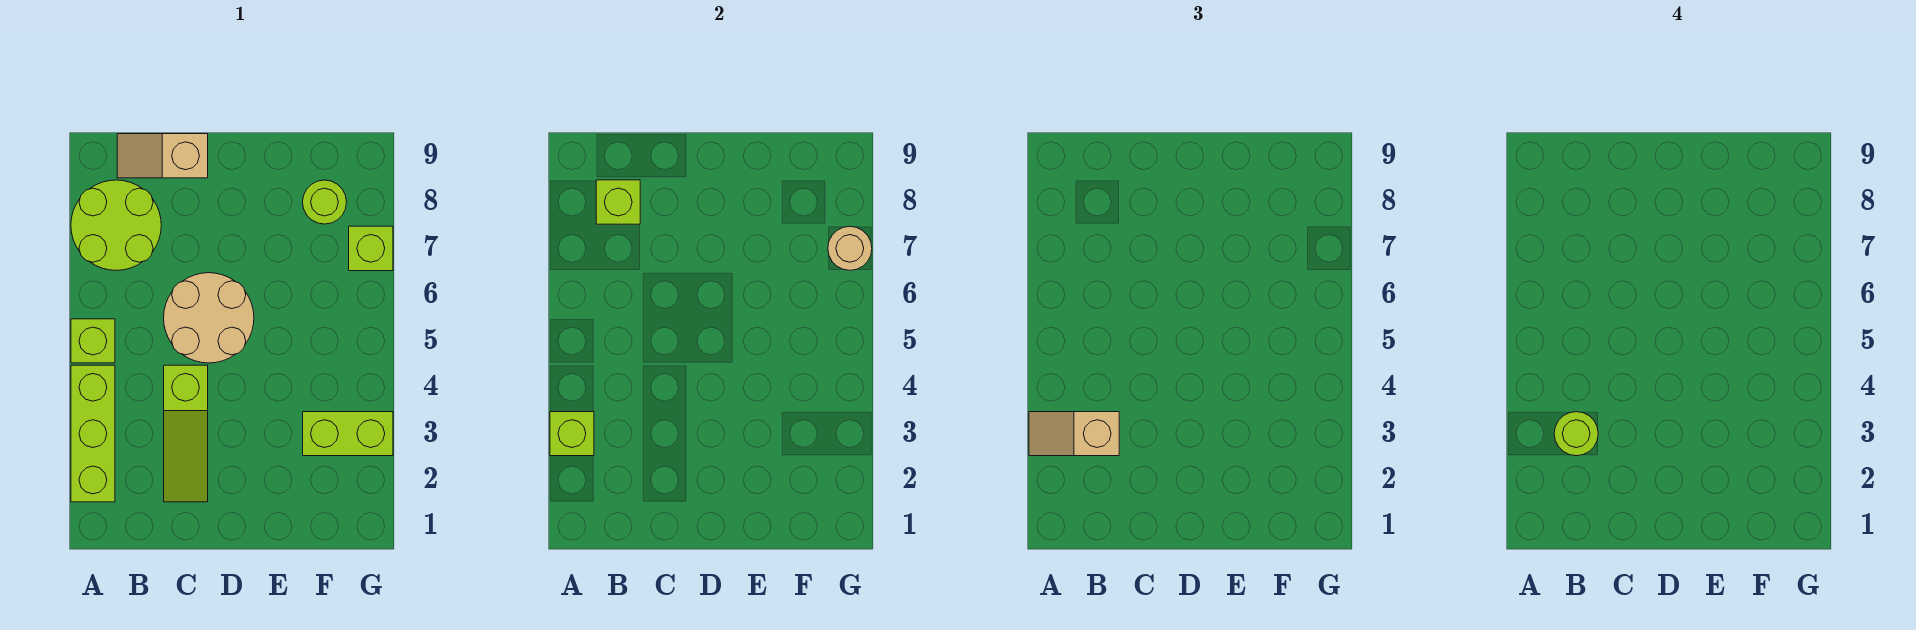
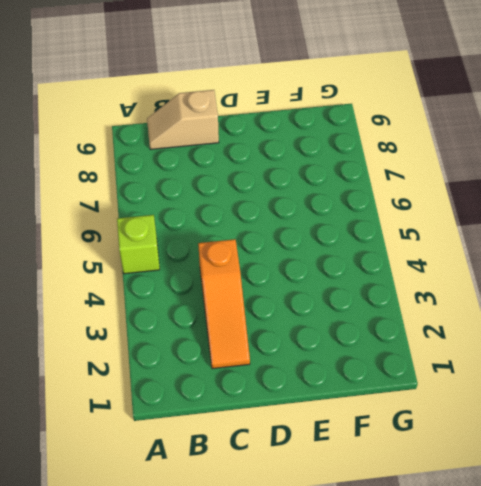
orange slope C2:C4 level 1 top 4 -> lime slope C2:C4 level 1 top 4
none -> lime brick A2:A4 level 1
none -> lime round brick A7:B8 level 1
none -> tan round brick C5:D6 level 1

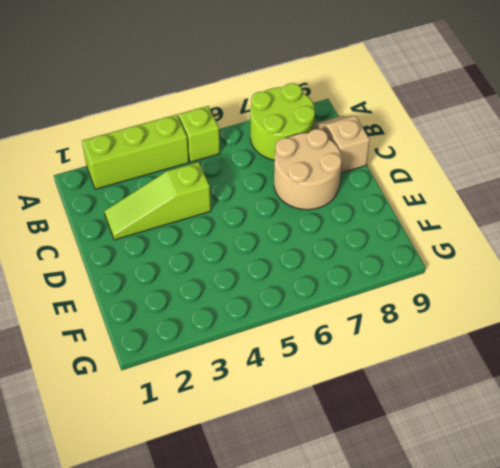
tan round brick C7:D8 level 1 -> tan round brick C5:D6 level 1
none -> lime brick F3:G3 level 1
none -> lime round brick F8 level 1
none -> lime brick G7 level 1

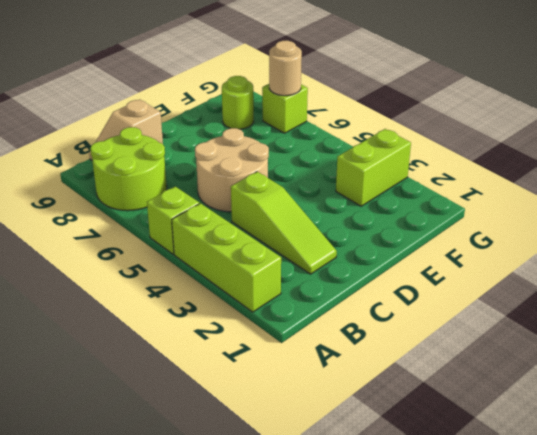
none -> lime brick A3 level 2
none -> lime brick B8 level 2
none -> tan slope A3:B3 level 3 top B

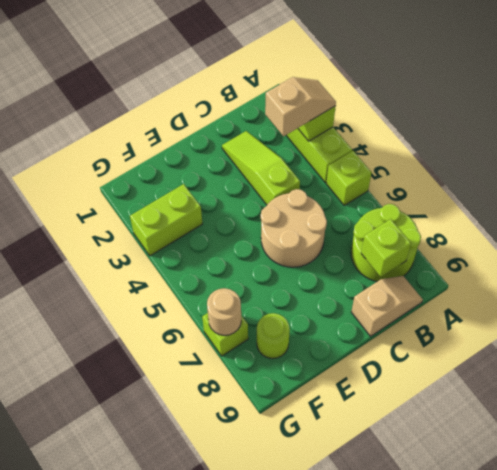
none -> lime round brick B3 level 4

